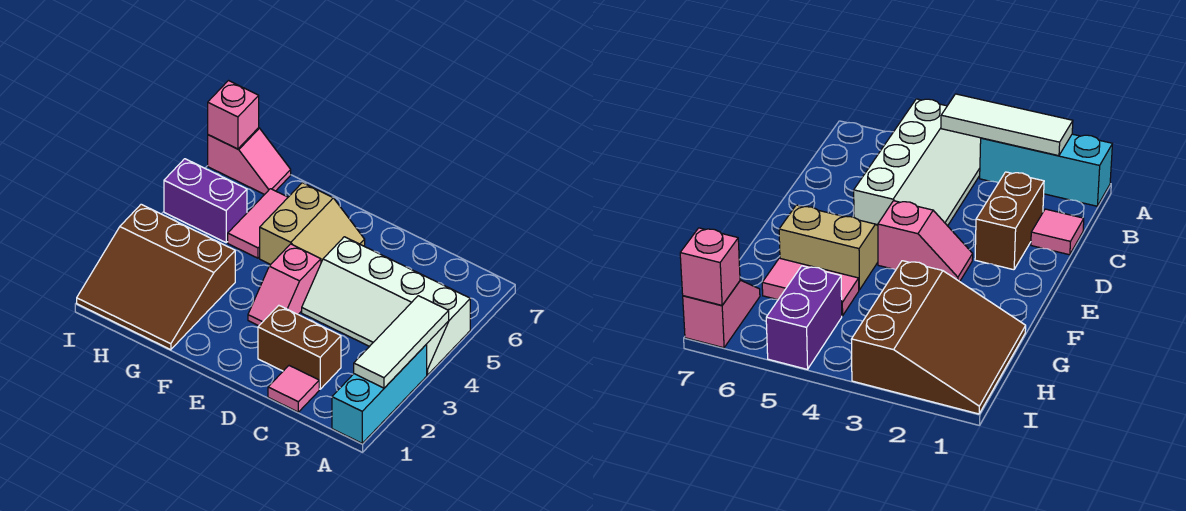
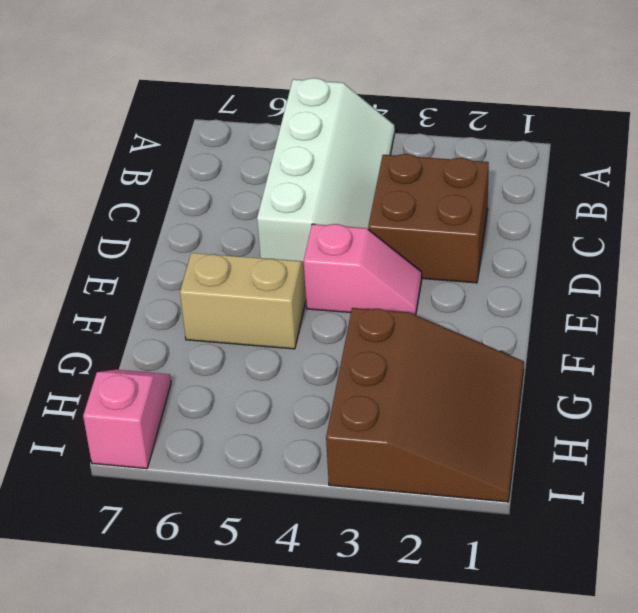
brown brick C2:D3 level 1 -> brown brick C2:D2 level 1
none -> cyan brick A1:A3 level 1
none -> pink tile C1 level 1
none -> pink tile G5:G6 level 1

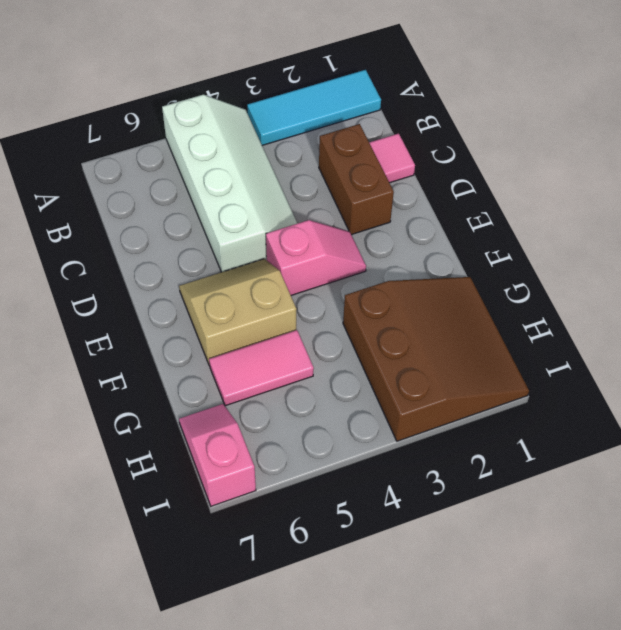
cyan tile A1:A3 level 1 -> cyan brick A1:A3 level 1
none -> purple brick H5:I5 level 1
none -> white tile A2:A4 level 2
none -> pink brick I7 level 2

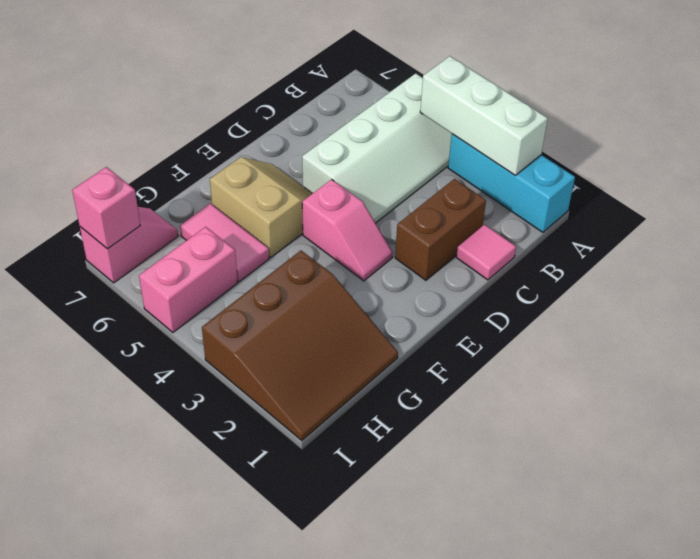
white brick A2:A4 level 2 -> white tile A2:A4 level 2
pink brick H5:I5 level 1 -> purple brick H5:I5 level 1

